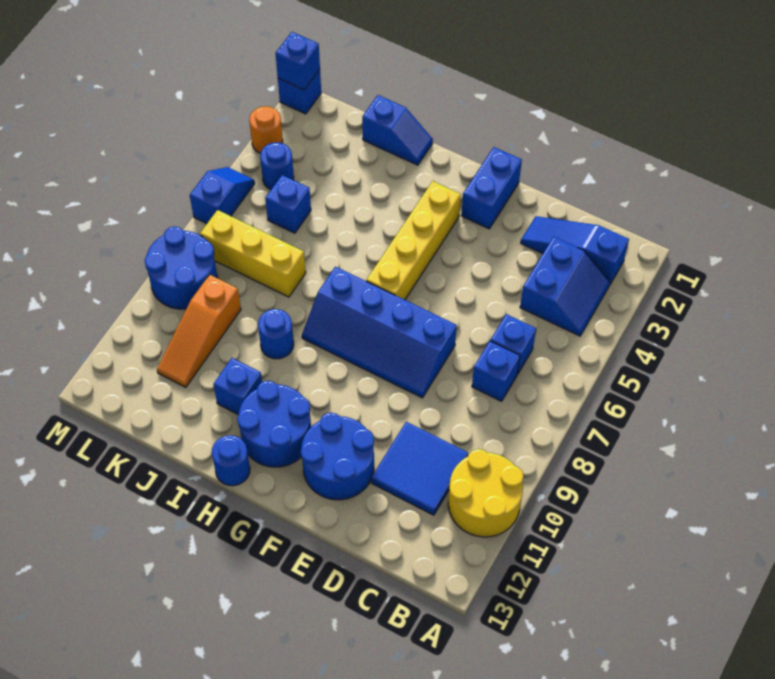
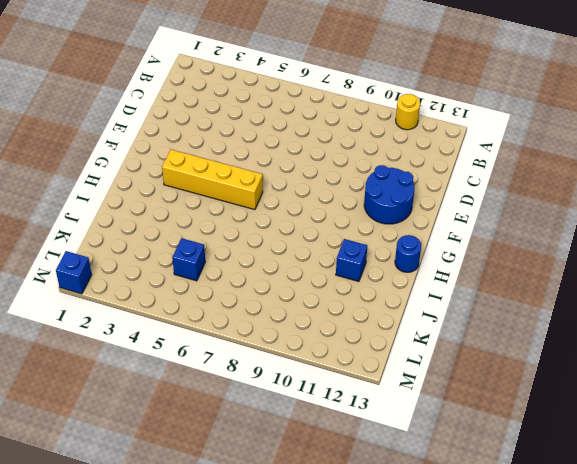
yellow round brick A11 level 1 -> yellow round brick A10:B11 level 1
none -> blue slope B2:D2 level 1 top B
none -> blue slope B3:C4 level 1 top C
none -> blue brick C6 level 1

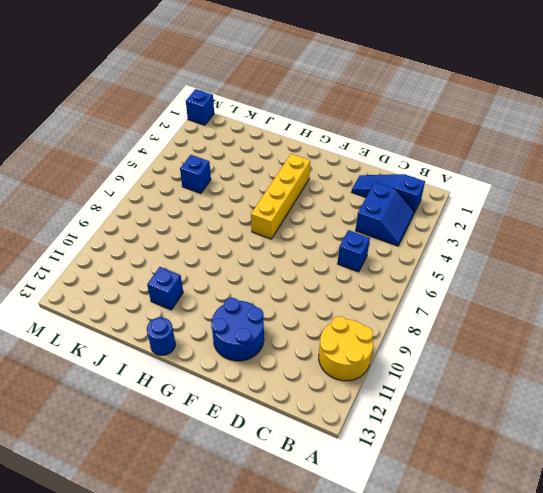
none -> blue brick C7 level 1
none -> blue tile C10:D11 level 1
none -> blue slope E7:H8 level 1 top 7

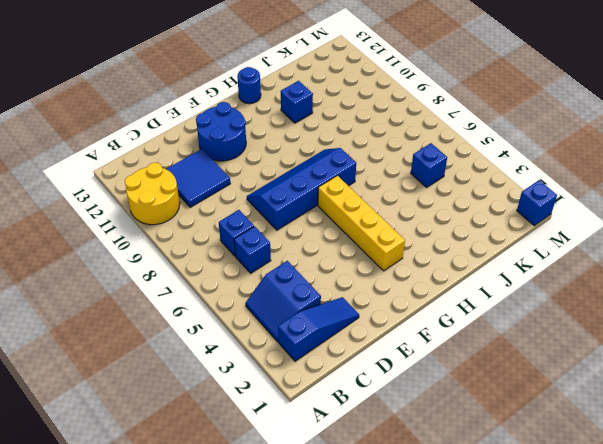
none -> blue brick F1:F2 level 1
none -> blue round brick G11:H12 level 1
none -> blue slope I1:J1 level 1 top J

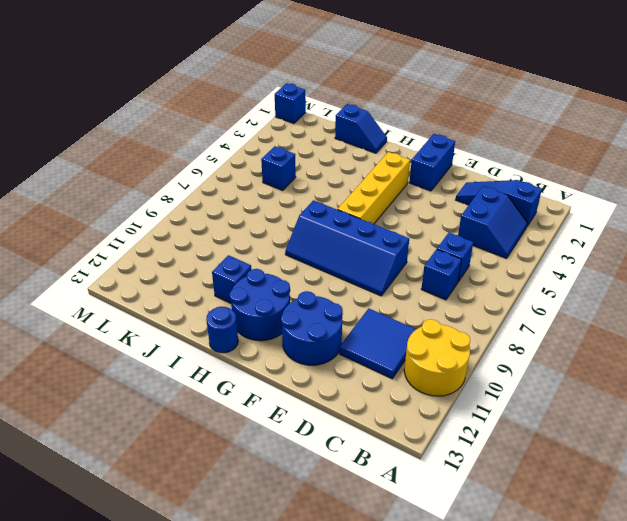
none -> blue round brick I9 level 1
none -> yellow brick J7:L7 level 1
none -> orange slope K9:K11 level 1 top 9

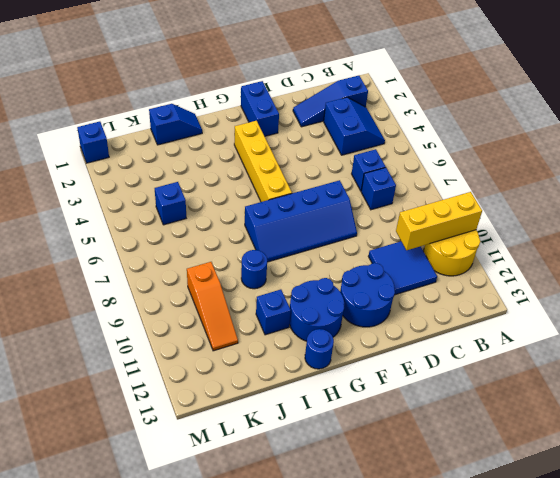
yellow brick A10:C10 level 2 -> yellow brick J7:L7 level 1
none -> blue round brick L4 level 1
none -> blue round brick L8:M9 level 1
none -> orange round brick M3 level 1

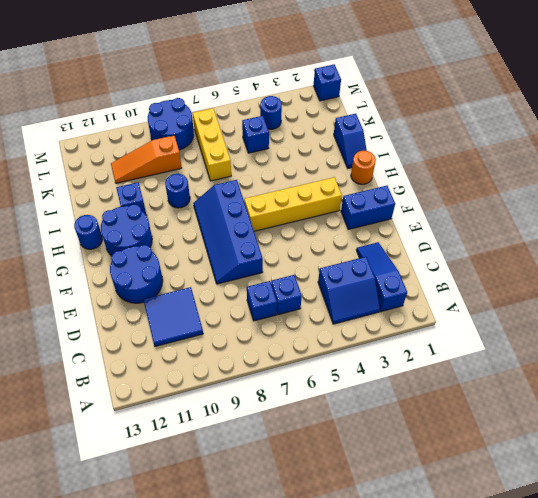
orange round brick H1 level 1 -> orange round brick M3 level 1
none -> yellow round brick A10:B11 level 1
none -> blue slope M5:M6 level 1 top 6
none -> blue brick M1 level 2

